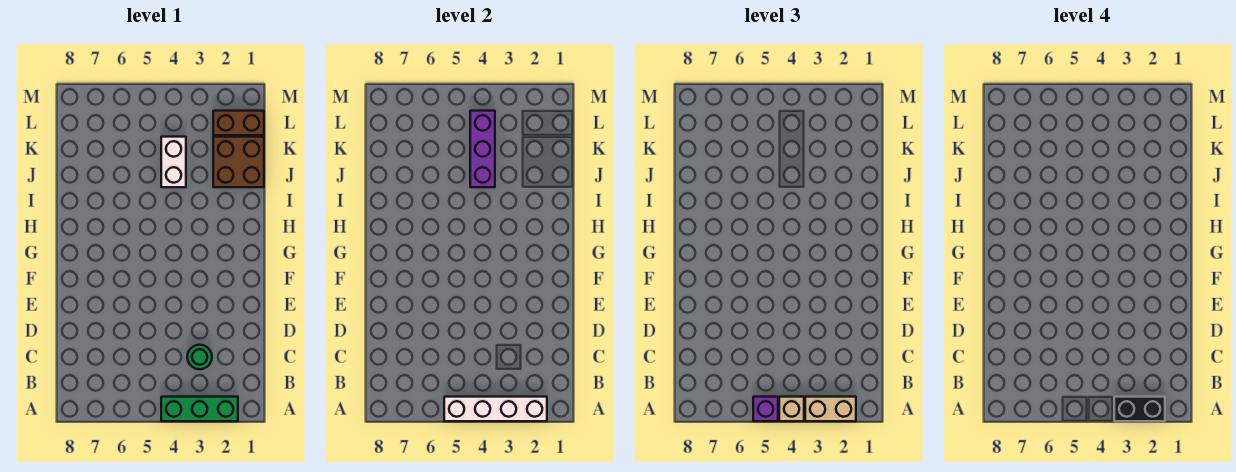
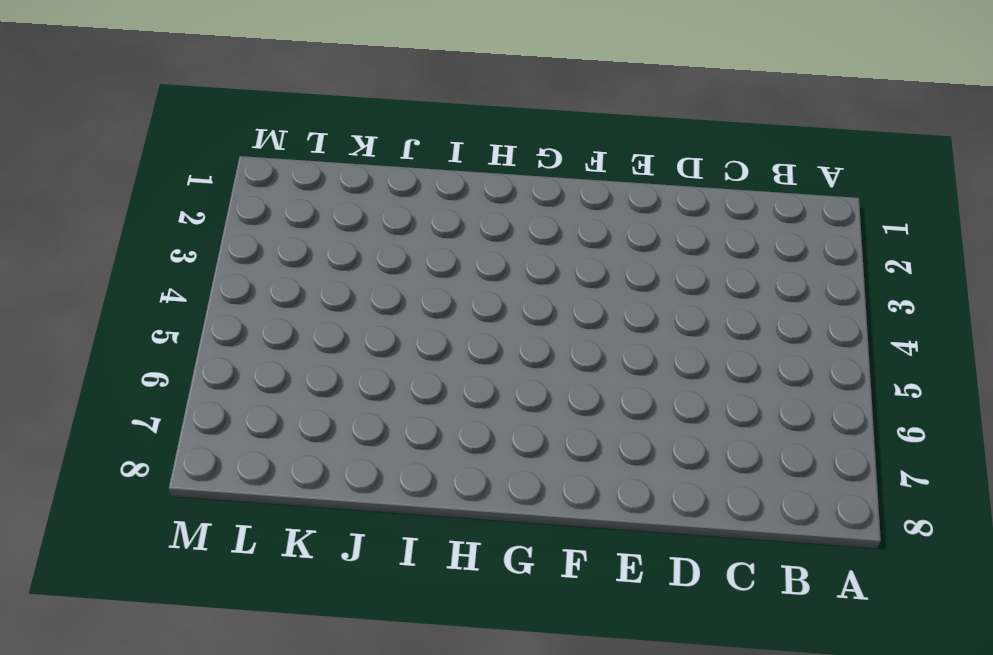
none -> green brick A2:A4 level 1
none -> green round brick C3 level 1

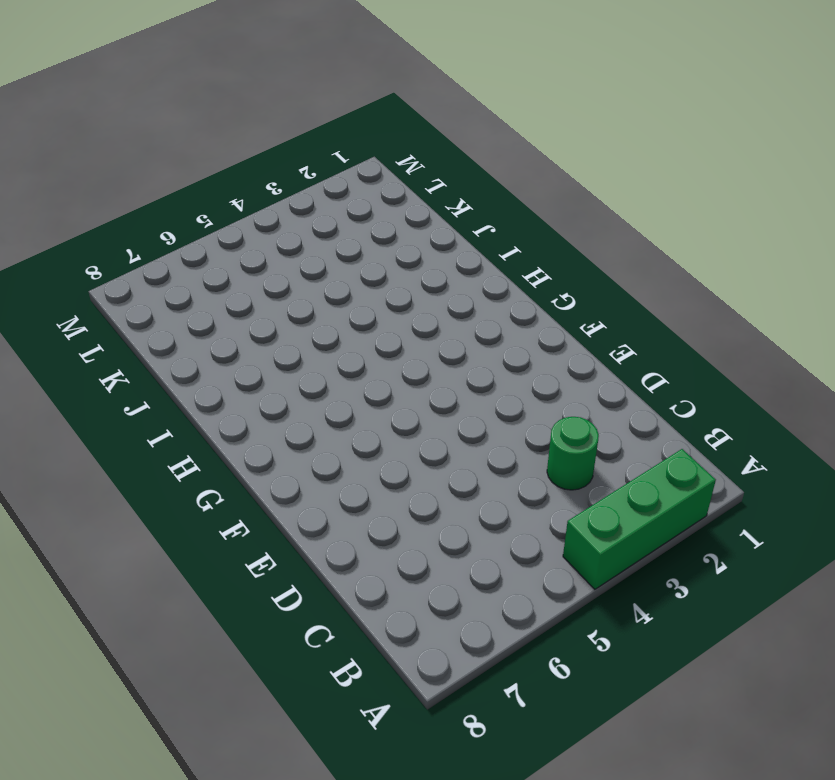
none -> brown brick J1:K2 level 1
none -> white brick J4:K4 level 1

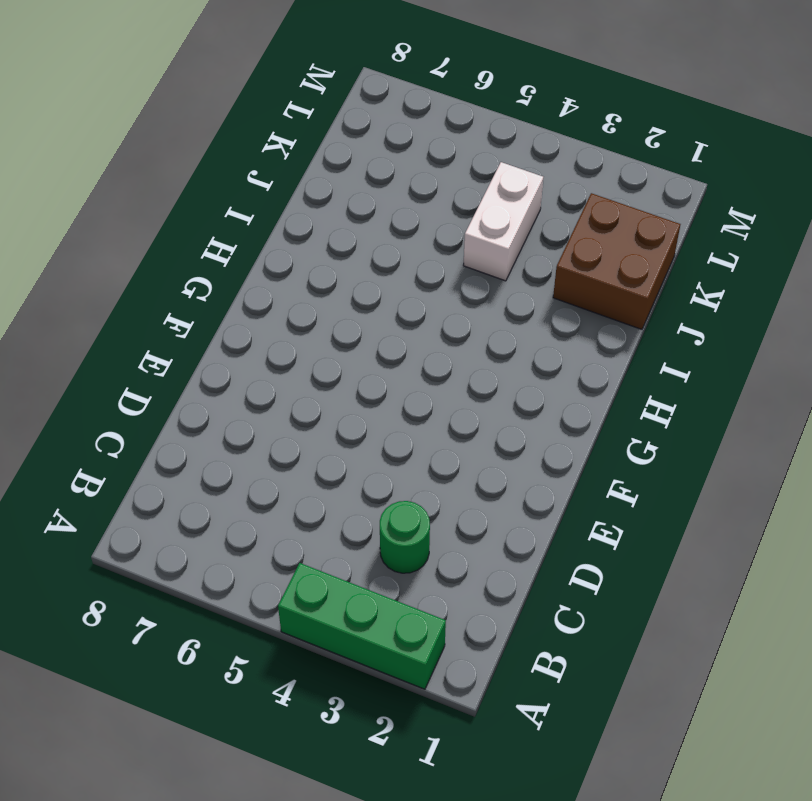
none -> brown brick L1:L2 level 1
none -> white brick A2:A5 level 2

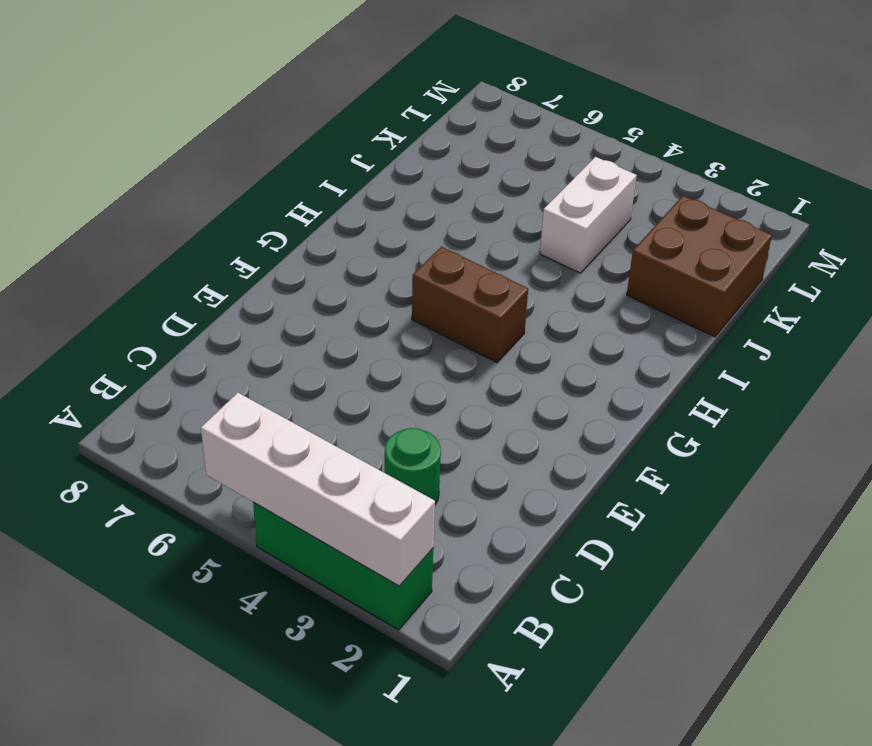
brown brick G4:G5 level 1 -> brown brick L1:L2 level 1
none -> purple brick J4:L4 level 2
none -> tan brick A2:A3 level 3

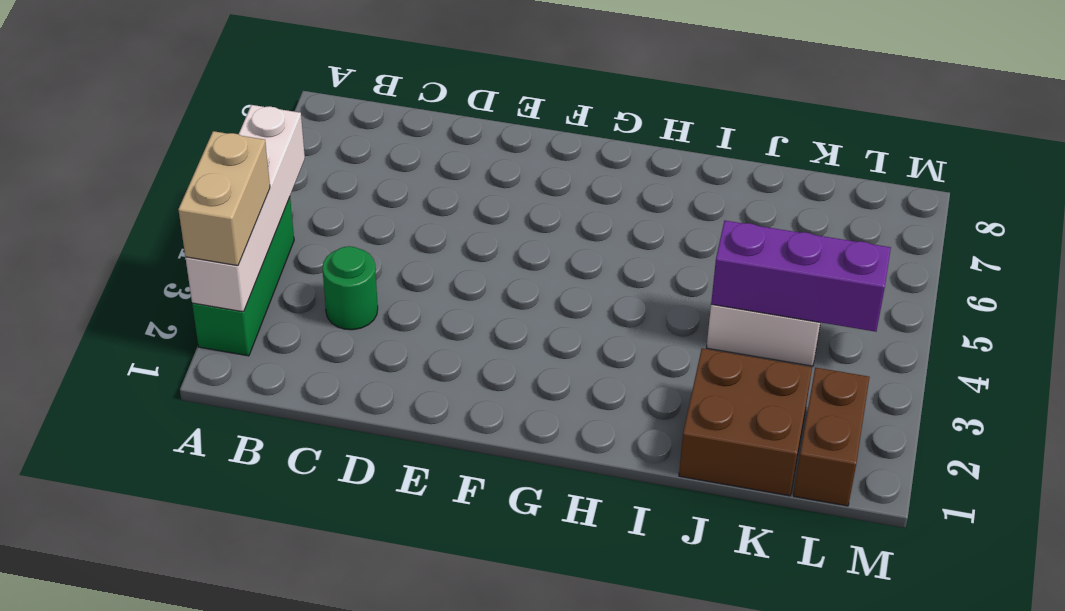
none -> tan brick A4 level 3
none -> purple brick A5 level 3

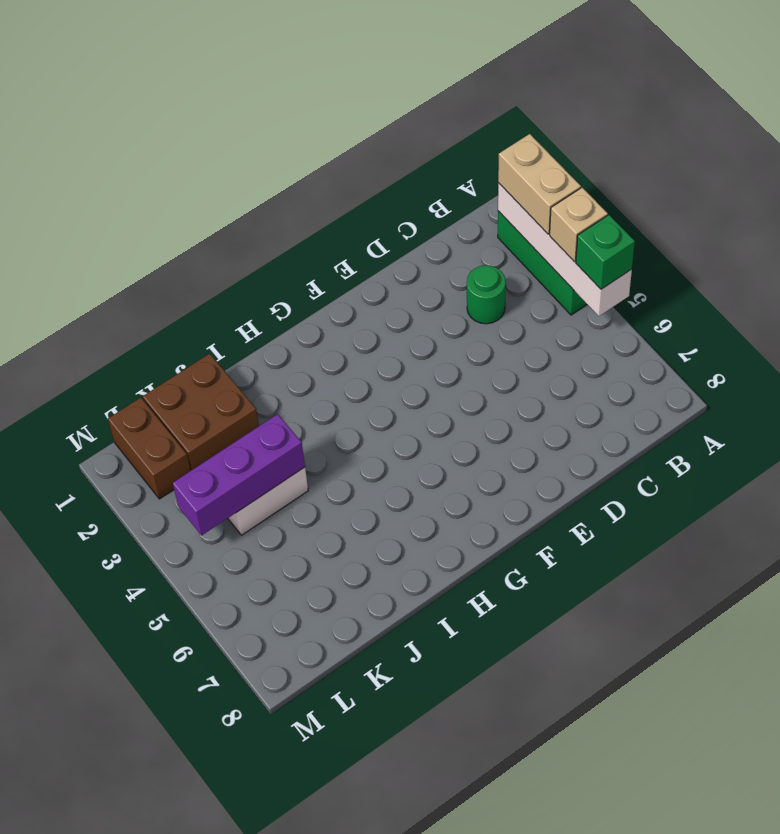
green brick A5 level 3 -> purple brick A5 level 3
none -> black brick A2:A3 level 4

